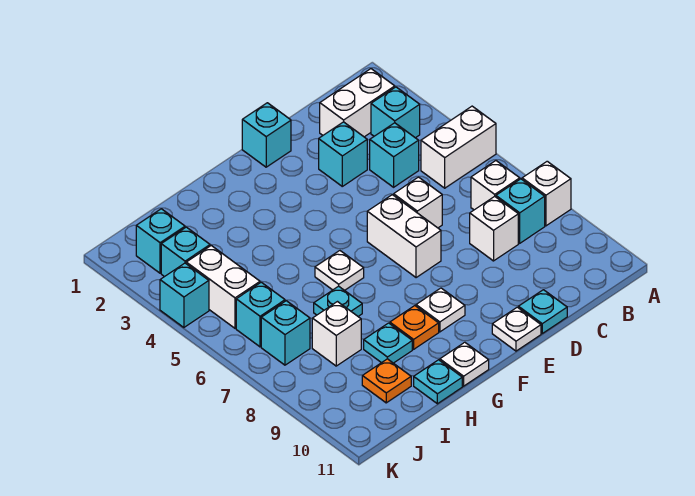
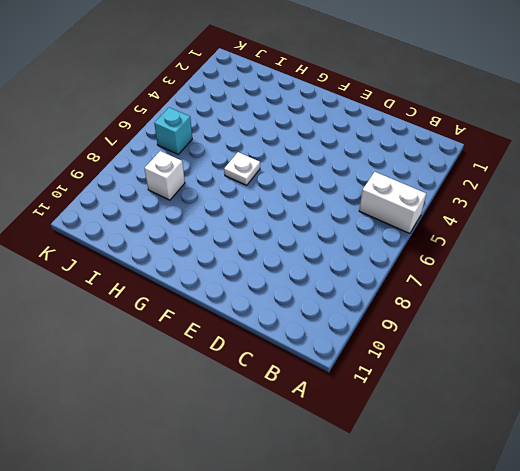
none -> white brick A8 level 1
none -> white brick B2:C2 level 1
none -> cyan brick B3 level 1

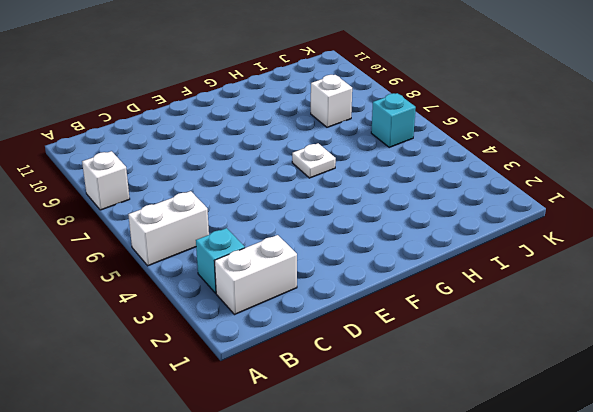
none -> white brick B7 level 1
none -> cyan brick B8 level 1
none -> cyan brick C4 level 1

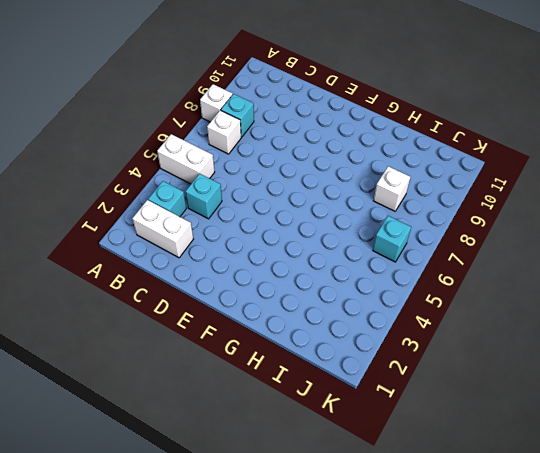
none -> white brick C8 level 1
none -> cyan brick D3 level 1
none -> white brick D6 level 1

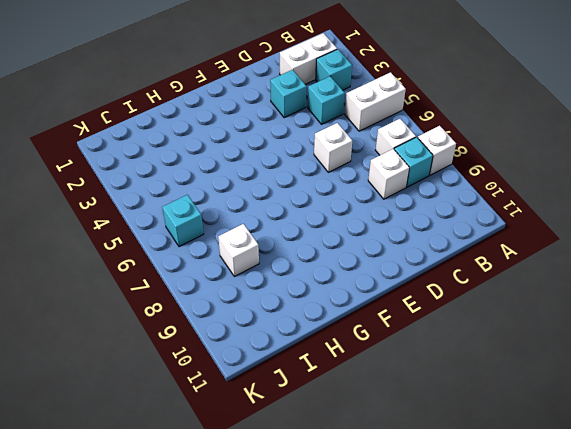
none -> cyan plate D11 level 1
none -> cyan brick E1 level 1
none -> white brick E6:E7 level 1

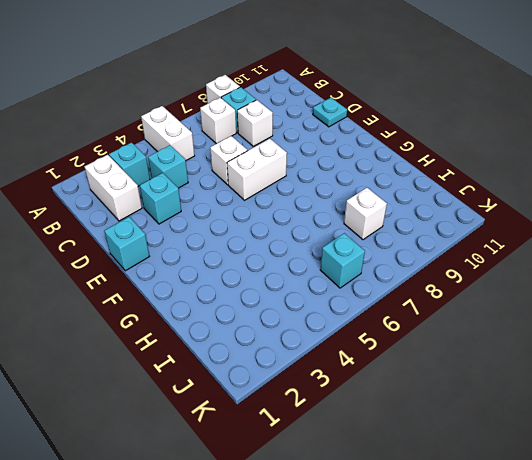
none -> white plate E11 level 1
none -> white plate F9 level 1
none -> white plate G6 level 1

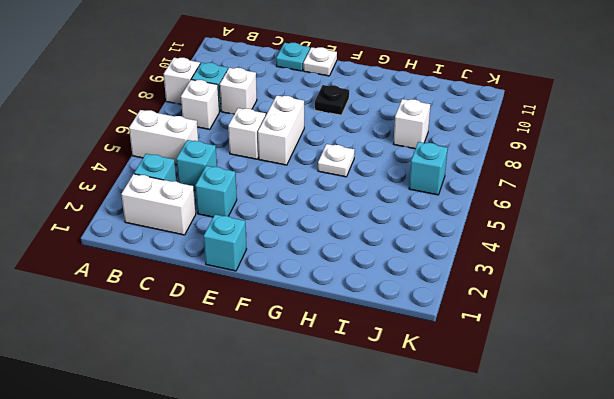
black plate F9 level 1 -> white plate F9 level 1
none -> orange plate G9 level 1
none -> white plate G11 level 1
none -> cyan plate H7 level 1

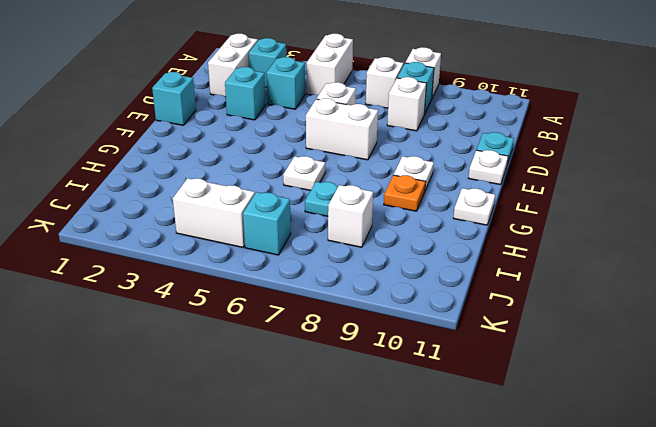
none -> cyan plate H9 level 1
none -> cyan plate H11 level 1
none -> orange plate I10 level 1

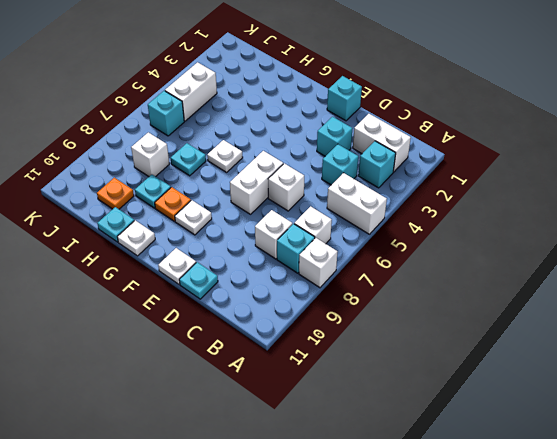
none -> cyan brick J2 level 1
none -> cyan brick J3 level 1
none -> cyan brick J7 level 1

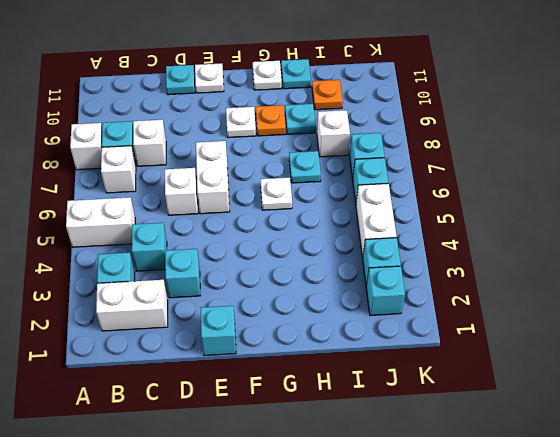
none -> cyan brick K4 level 1

